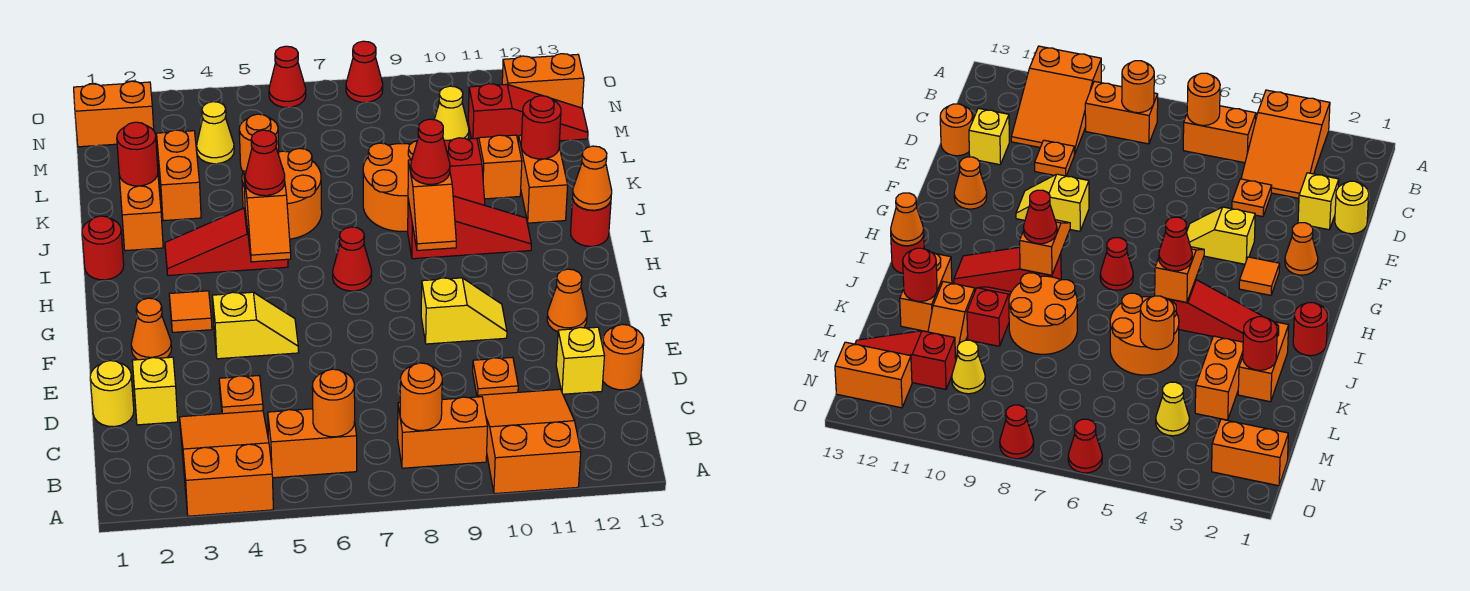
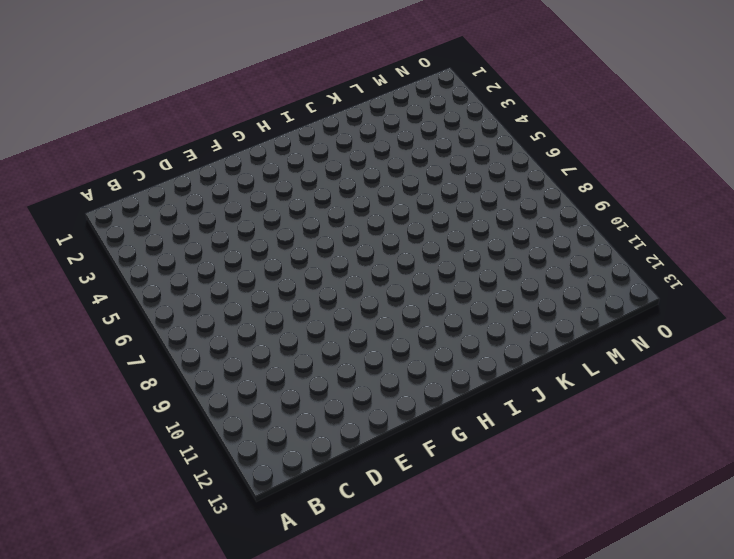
none -> orange slope A3:C4 level 1 top A
none -> orange slope A10:C11 level 1 top A
none -> orange brick B5:B6 level 1
none -> orange brick B8:B9 level 1

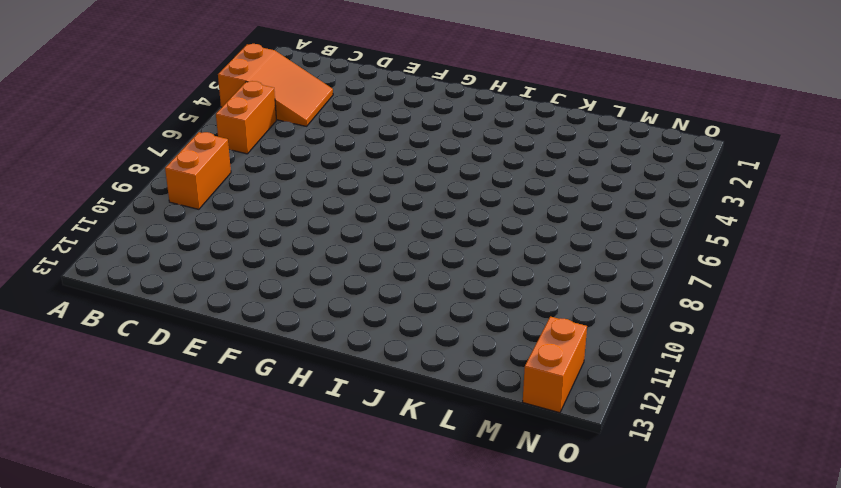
none -> orange slope A10:C11 level 1 top A
none -> yellow round brick D1 level 1
none -> yellow brick D2 level 1
none -> orange plate D4 level 1

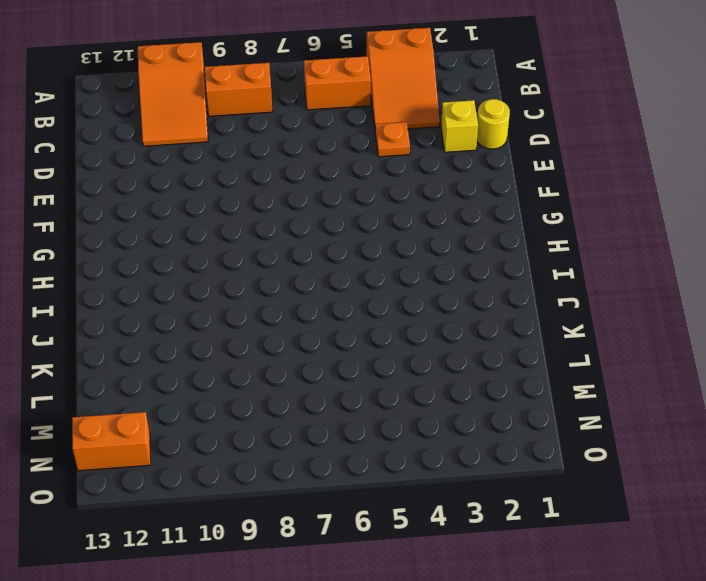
none -> orange plate D10 level 1
none -> yellow brick D12 level 1
none -> orange round brick D13 level 1
none -> orange cone F2 level 1

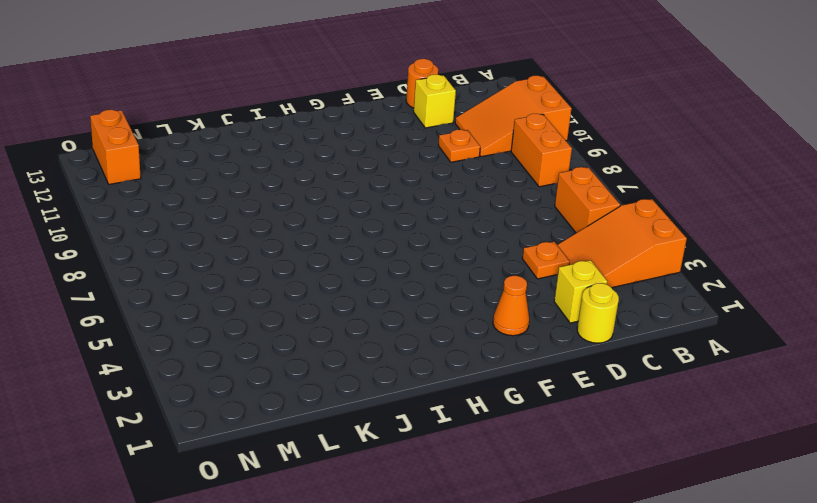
none -> yellow slope F4:F5 level 1 top 4
none -> yellow slope F9:F10 level 1 top 9
none -> orange cone F12 level 1
none -> orange tile G3 level 1

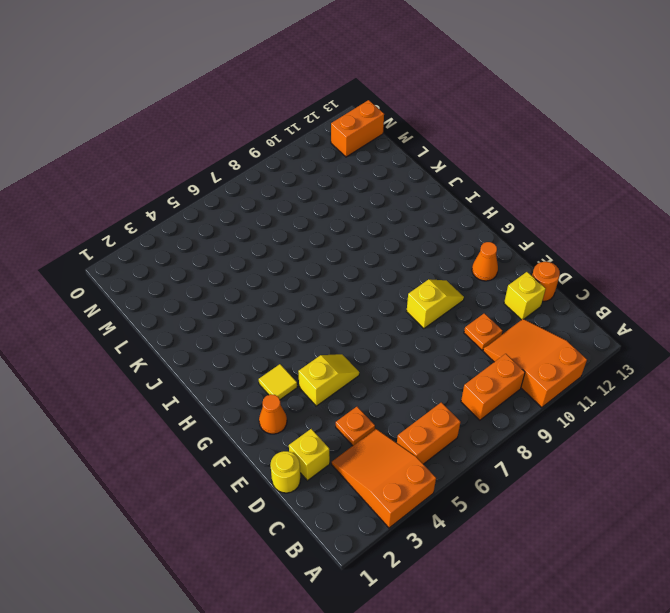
yellow tile G3 level 1 -> orange tile G3 level 1
none -> red cone H7 level 1
none -> red round brick I1 level 1
none -> red slope I3:I5 level 1 top 5
none -> red slope I9:I11 level 1 top 9

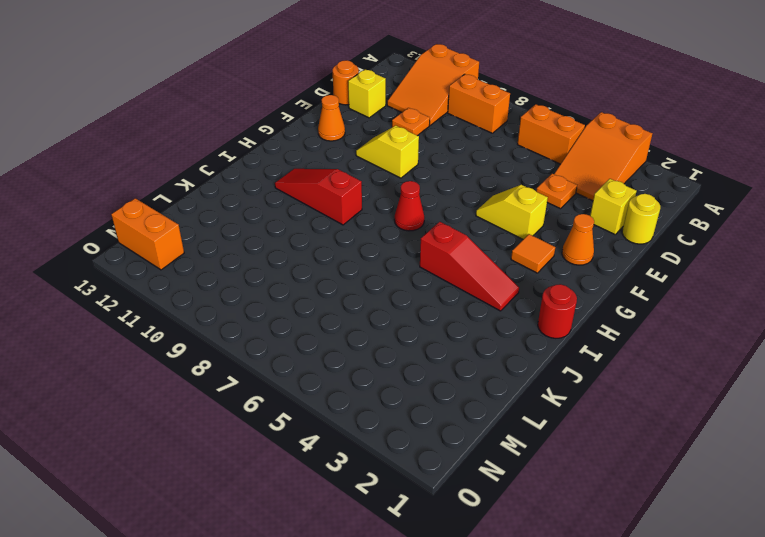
none -> red round brick I13 level 1
none -> orange brick J2:K2 level 1
none -> orange round brick J5:K6 level 1
none -> orange round brick J8:K9 level 1

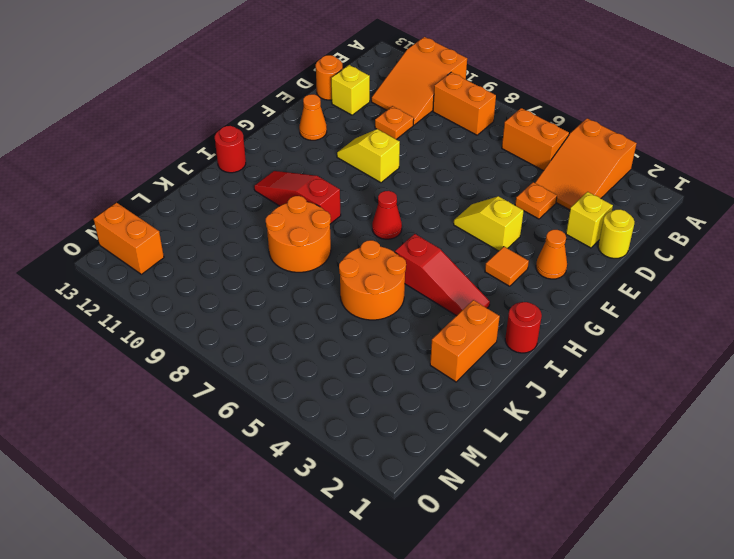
none -> red slope J10:K10 level 1 top K
none -> orange brick J12:K12 level 1
none -> orange brick K3:L3 level 1
none -> orange slope K11:L11 level 1 top K

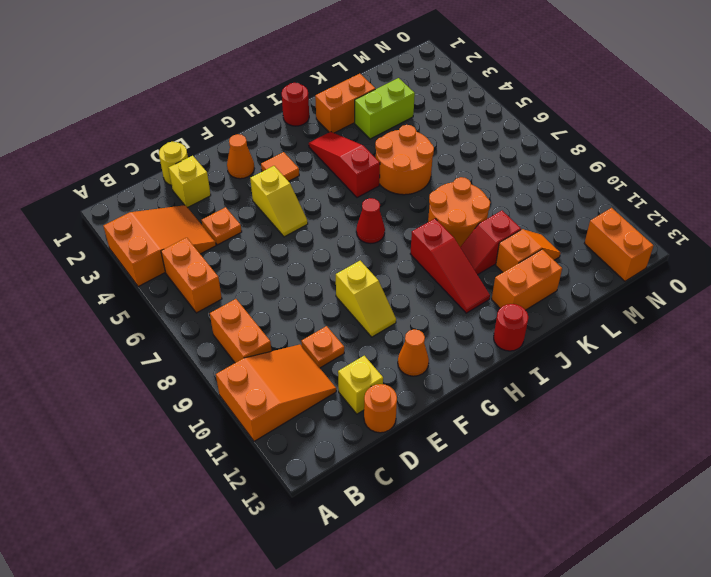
lime brick K3:L3 level 1 -> orange brick K3:L3 level 1
none -> yellow cone M4 level 1
none -> yellow cone M10 level 1
none -> red slope M11:M13 level 1 top 11
none -> orange brick N1:N2 level 1

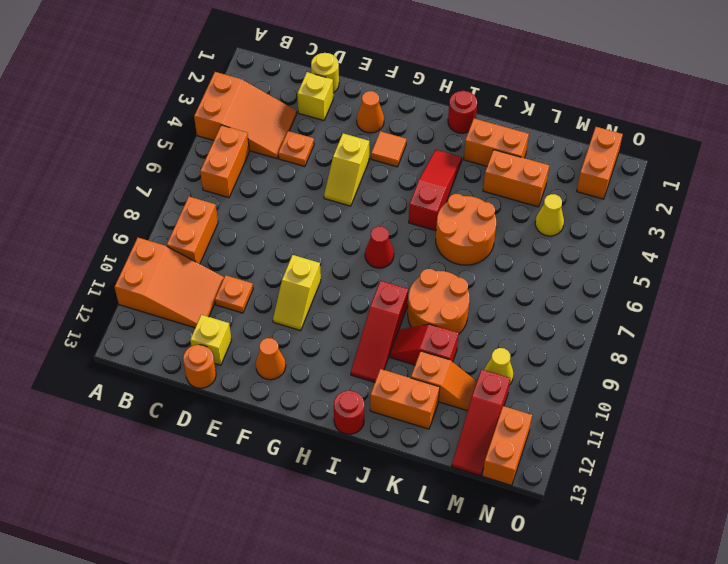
none -> red cone O6 level 1
none -> red cone O8 level 1
none -> orange round brick B6 level 2
none -> orange round brick B8 level 2

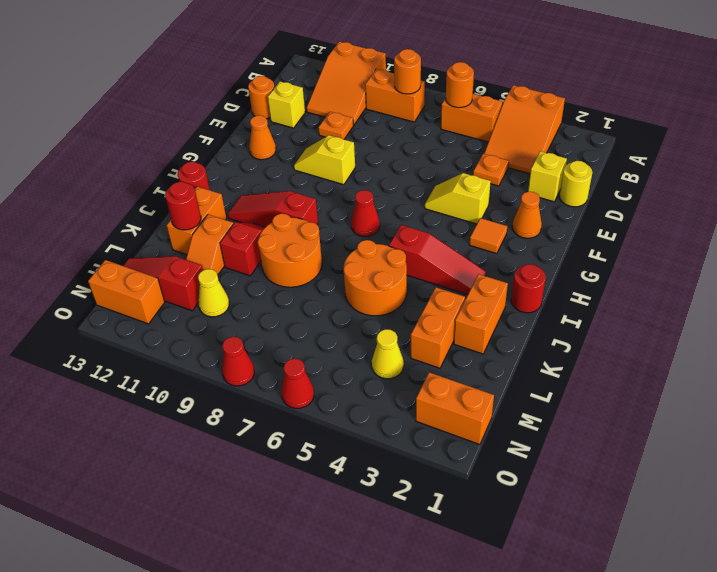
none -> orange slope H5:I5 level 2 top I
none -> orange slope H9:I9 level 2 top I
none -> orange cone I13 level 2
none -> red round brick K2 level 2

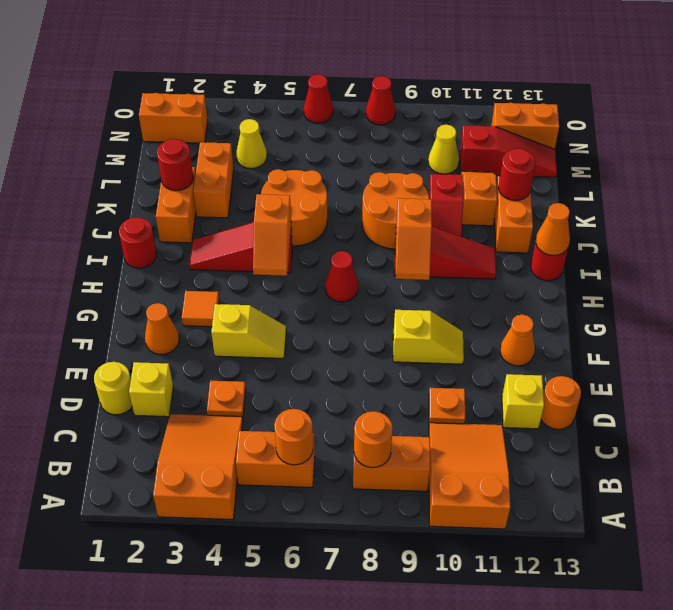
none -> orange round brick K5 level 2
none -> red cone I5 level 3
none -> red cone I9 level 3

